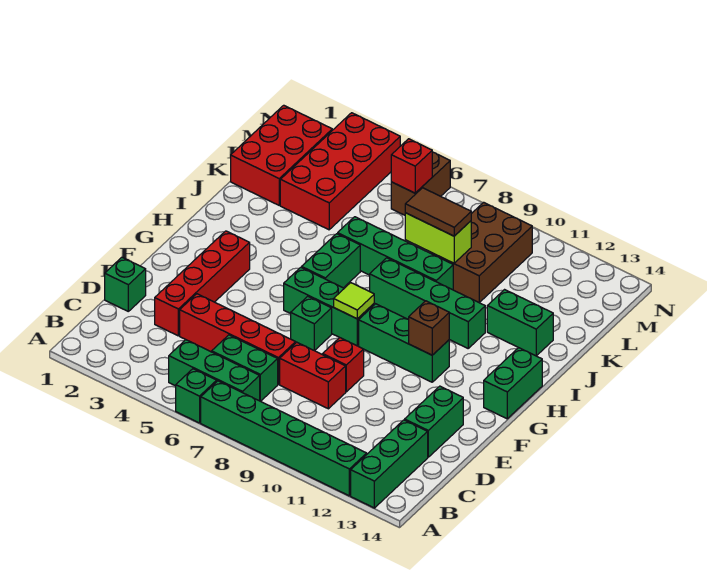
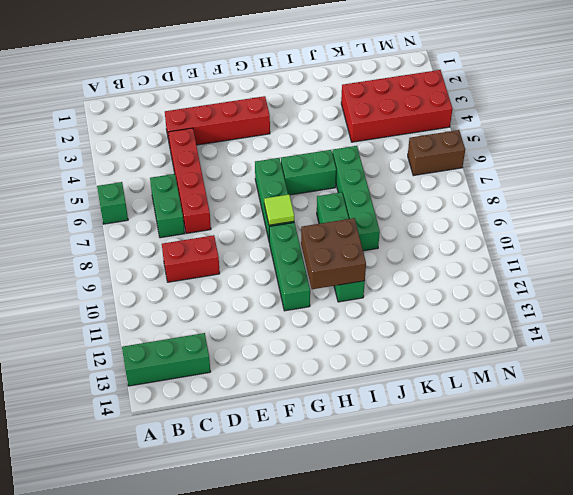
red brick C9:D9 level 1 -> red brick D8:D9 level 1
brown brick H10:I11 level 2 -> none
none -> green brick A7:A12 level 1
none -> green brick B5:B7 level 1
none -> green brick D1 level 1

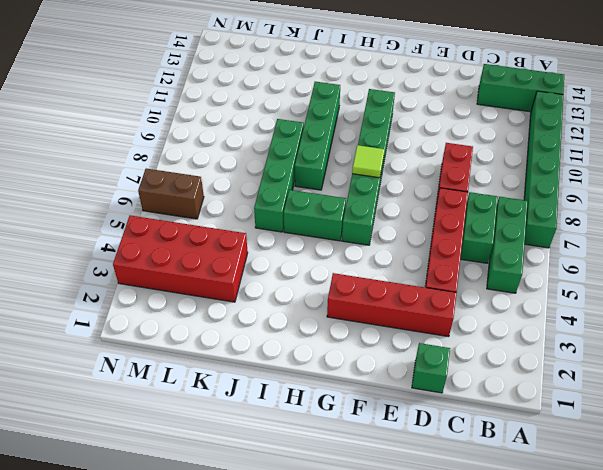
none -> green brick A6 level 1
none -> green brick D13:E13 level 1
none -> red brick E9 level 1

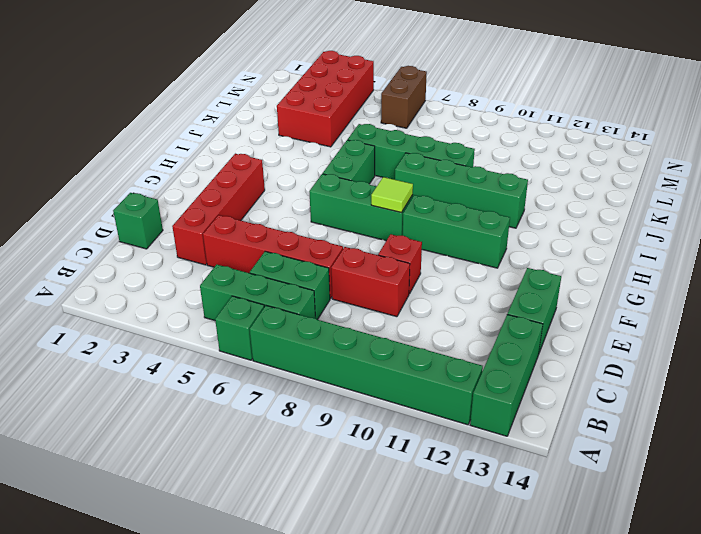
none -> green brick F7 level 1
none -> green brick G14:H14 level 1
none -> green brick J12:J13 level 1

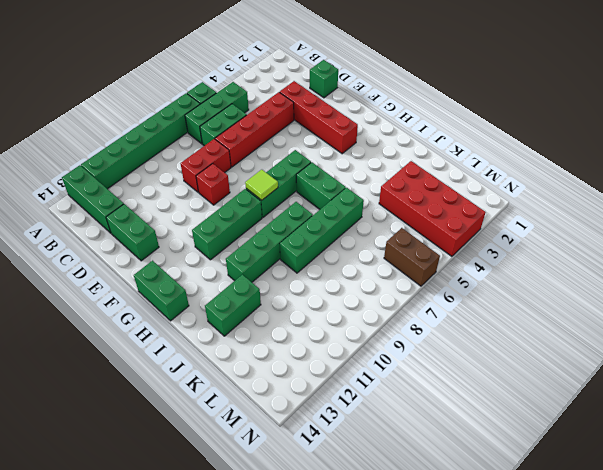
none -> green brick F7 level 1
none -> red brick K1:M2 level 1
none -> brown brick K9:M10 level 1

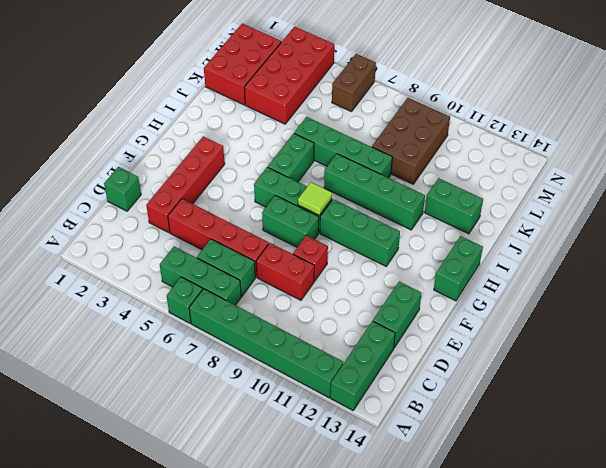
green brick F7:F8 level 1 -> green brick F7 level 1
none -> brown brick G11 level 2
none -> lime brick K8:K9 level 2
none -> red brick M6 level 2

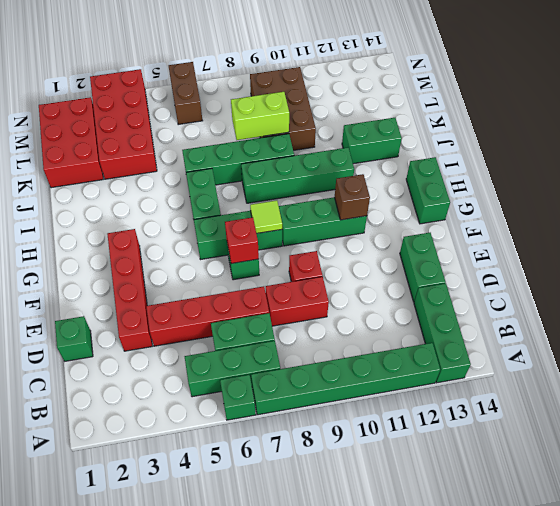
red brick F7 level 2 -> red brick M6 level 2
none -> brown tile K8:K9 level 3

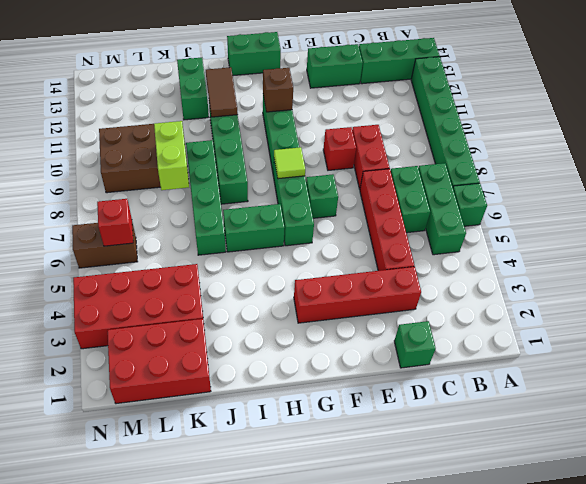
brown tile I11:I12 level 2 -> brown tile K8:K9 level 3

